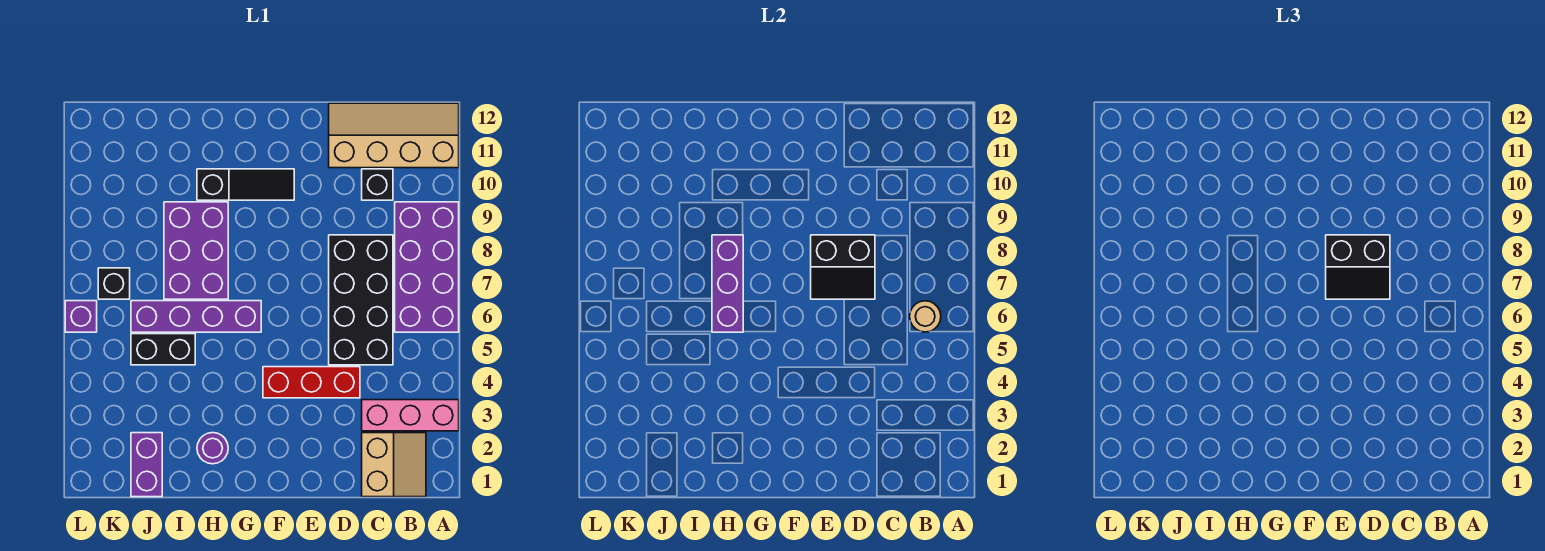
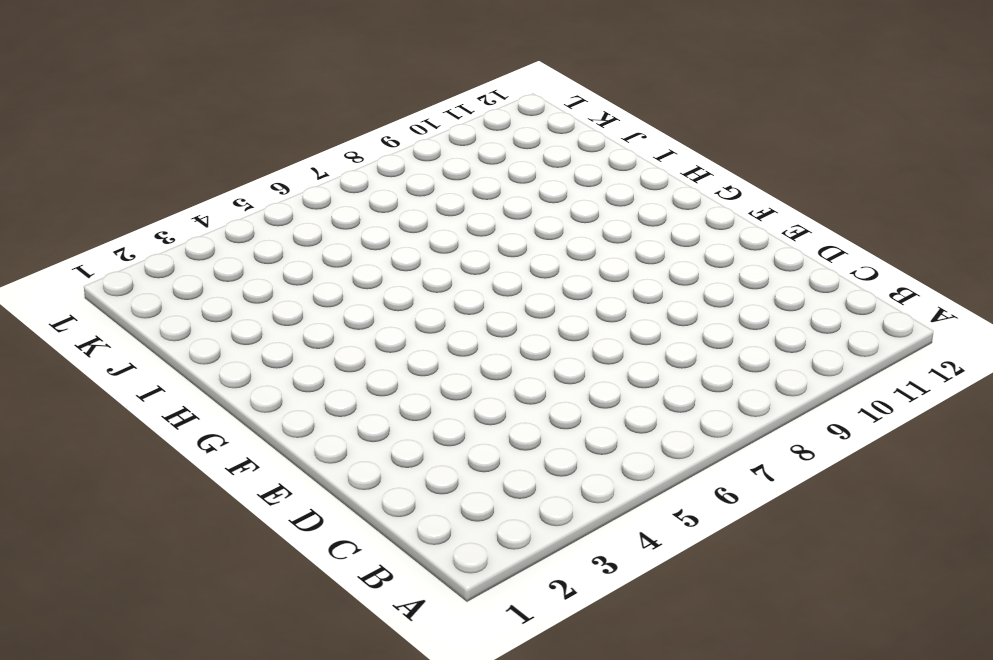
none -> pink brick A3:C3 level 1
none -> purple brick A6:B9 level 1
none -> tan slope A11:D12 level 1 top 11

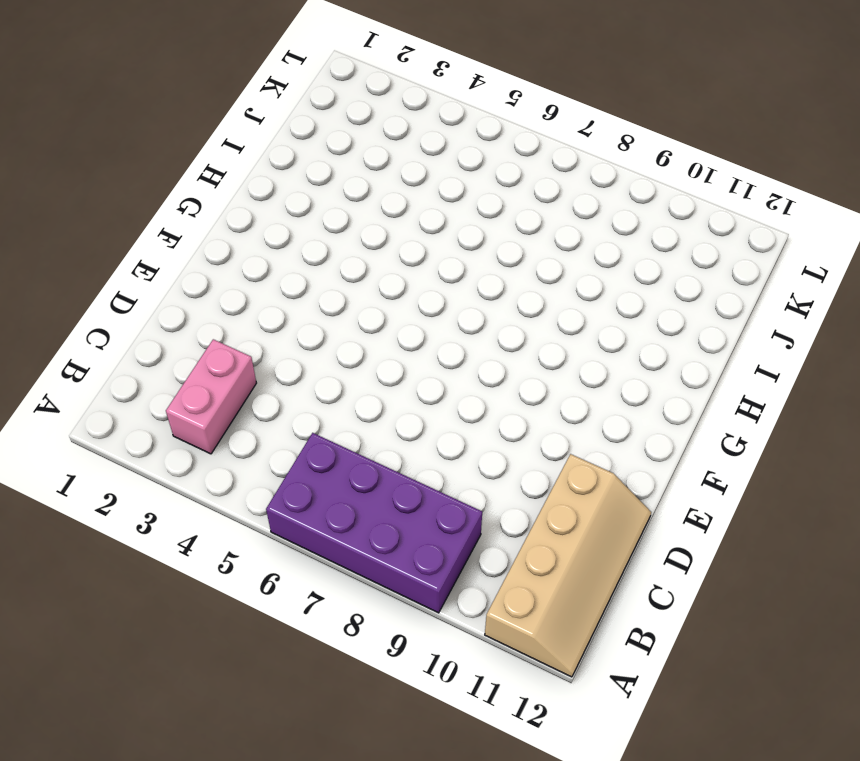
pink brick B3:C3 level 1 -> pink brick A3:C3 level 1
none -> tan slope B1:C2 level 1 top C
none -> black brick C5:D8 level 1
none -> black brick C10 level 1

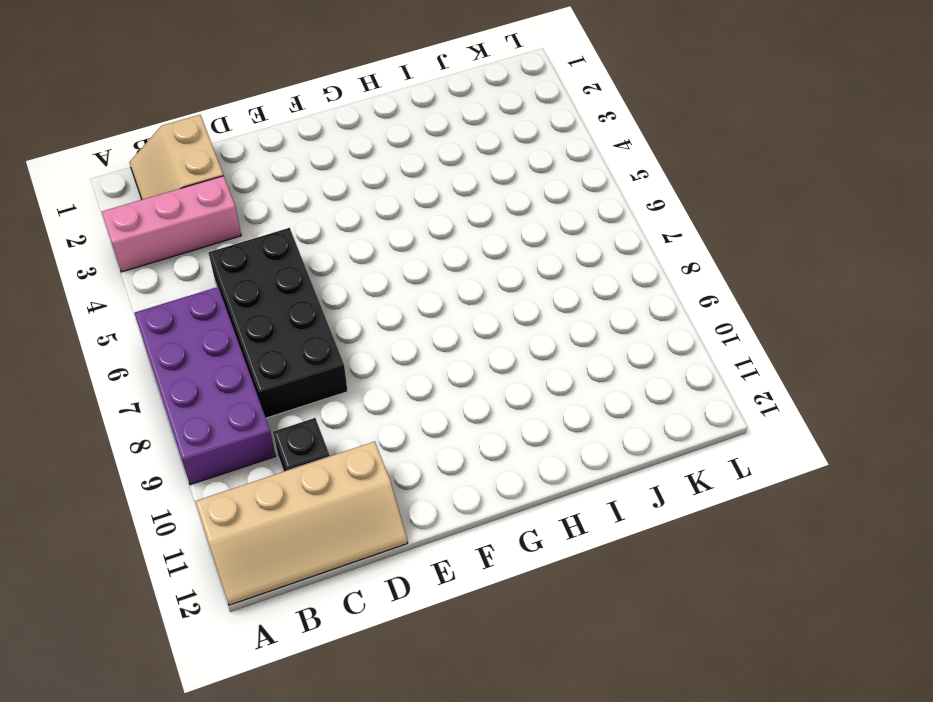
none -> red brick D4:F4 level 1
none -> black slope F10:H10 level 1 top H
none -> purple brick G6:J6 level 1

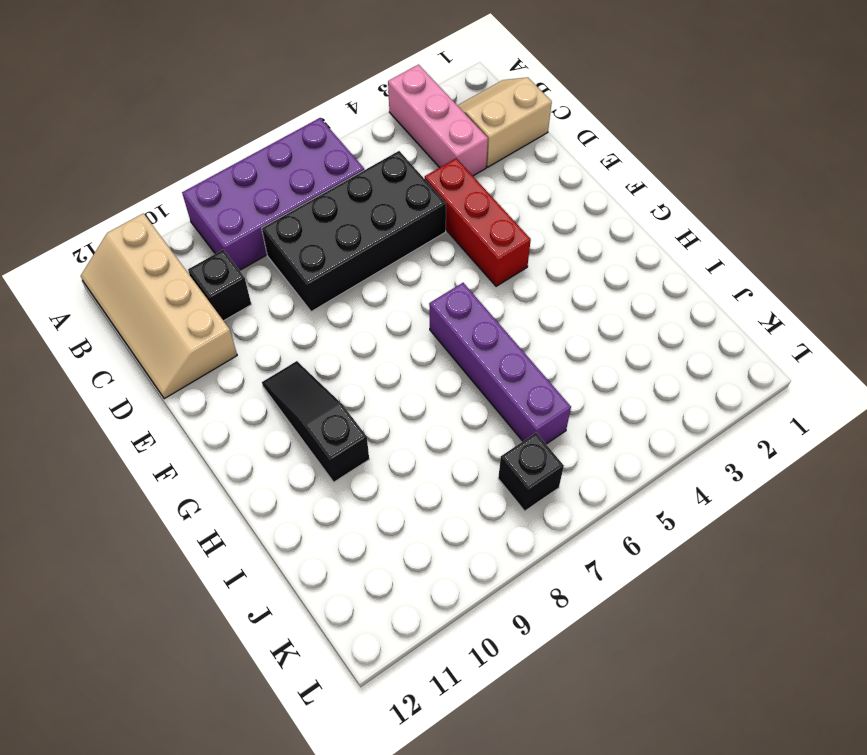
none -> purple round brick H2 level 1
none -> purple brick H7:I9 level 1
none -> black brick I5:J5 level 1

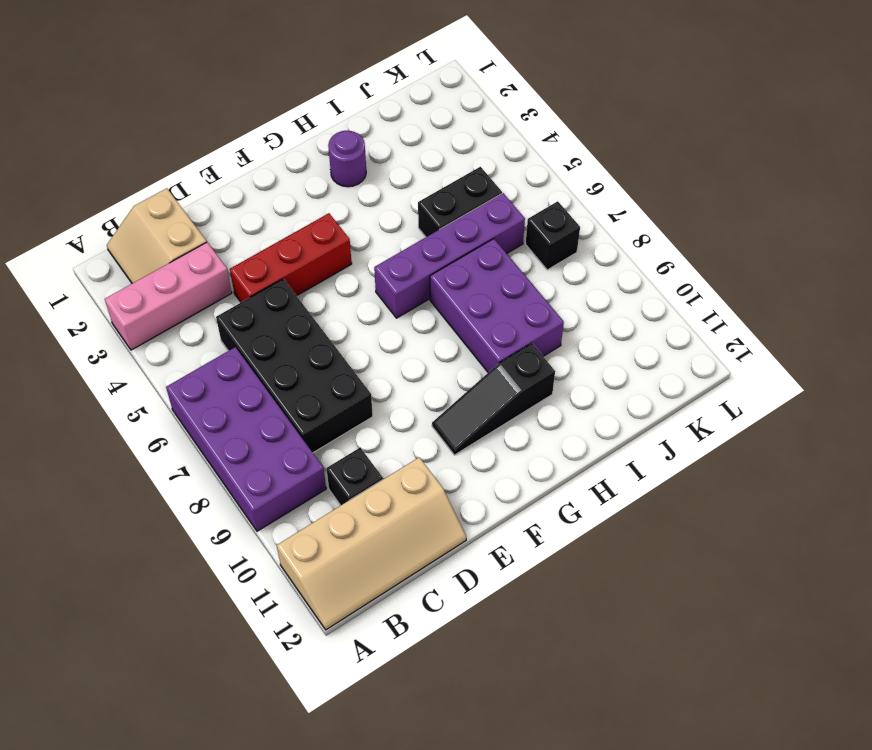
none -> purple brick J1:J2 level 1
none -> purple brick L6 level 1
none -> tan round brick B6 level 2

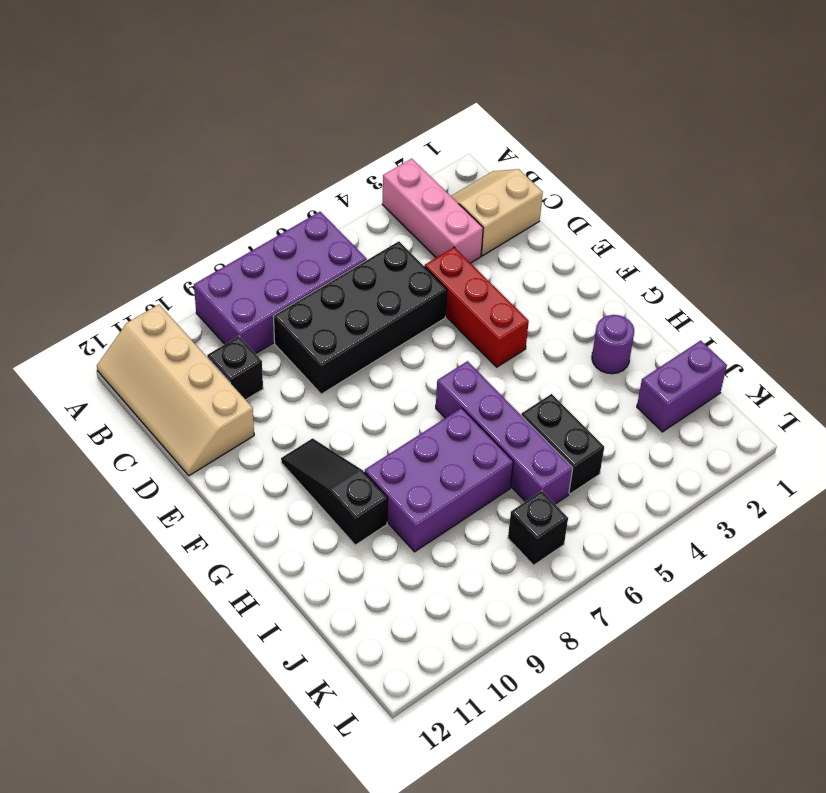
none -> purple brick L6 level 1
none -> tan round brick B6 level 2
none -> black slope D7:E8 level 2 top 8

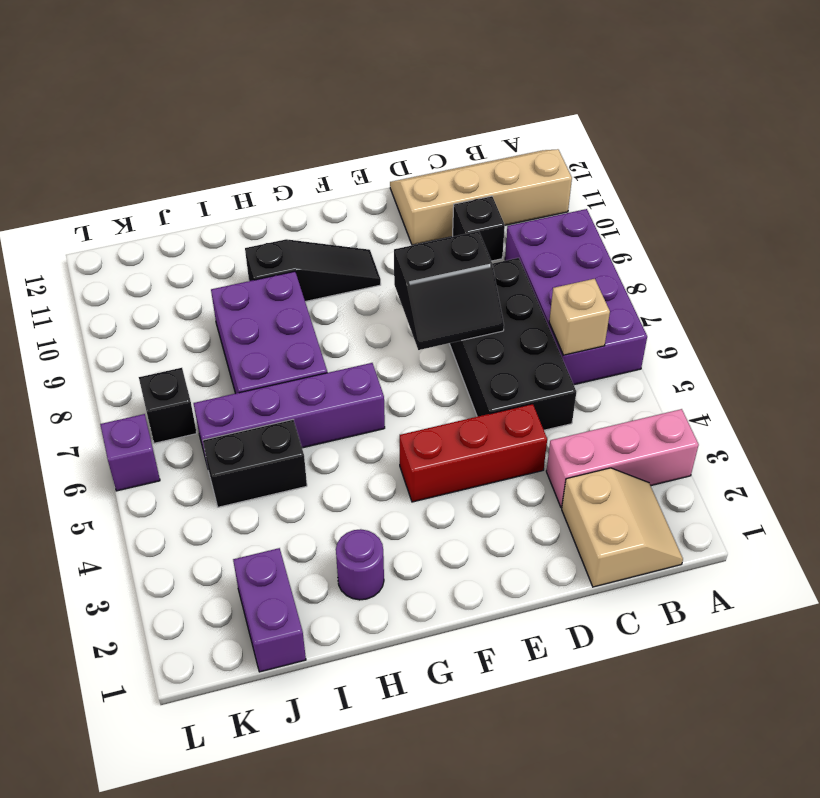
tan brick B6 level 2 -> tan round brick B6 level 2
none -> purple brick H6:H8 level 2
none -> black slope D7:E8 level 3 top 8

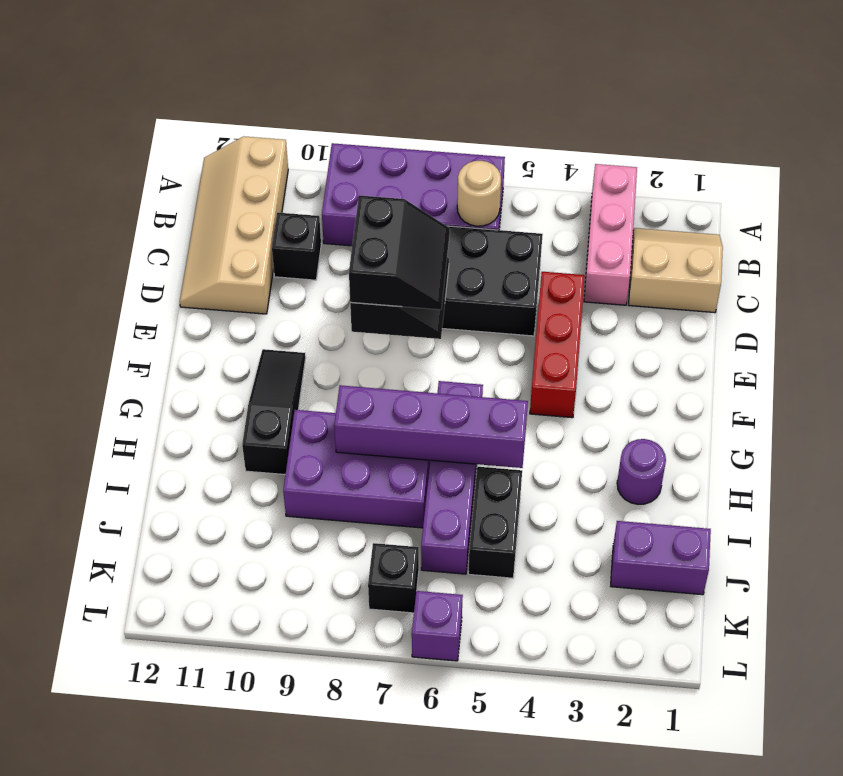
purple brick H5:H8 level 2 -> purple brick H6:H8 level 2

